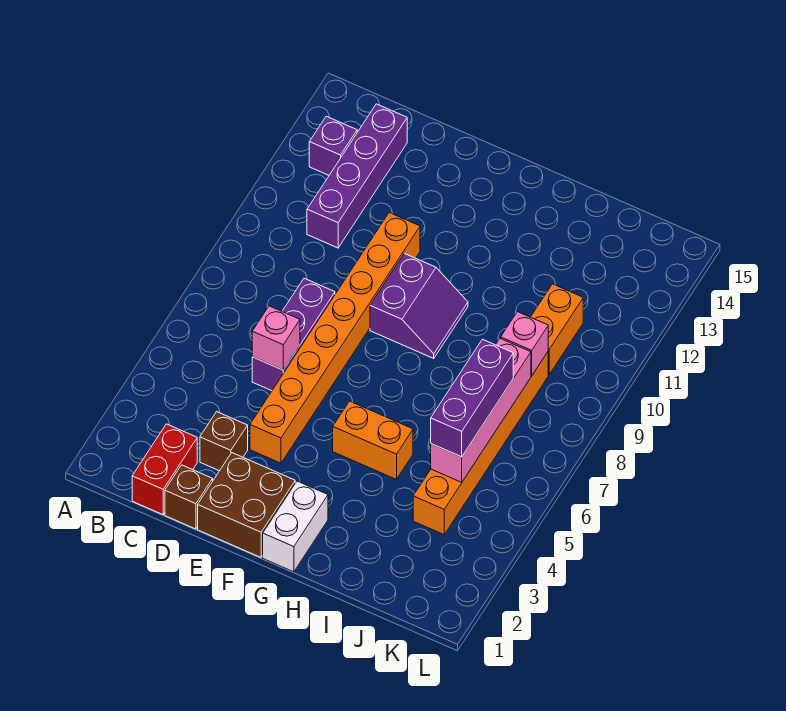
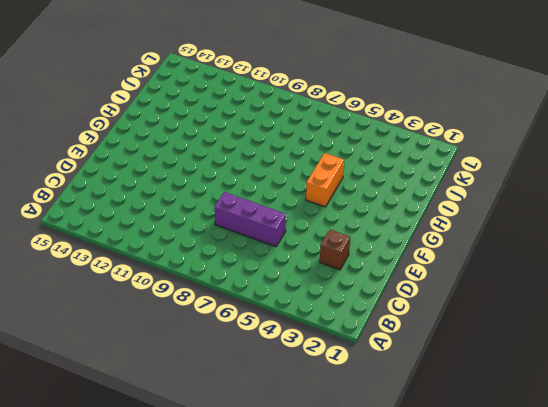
none -> purple brick B13 level 1
none -> red brick C1:C2 level 1
none -> purple brick C11:C14 level 1

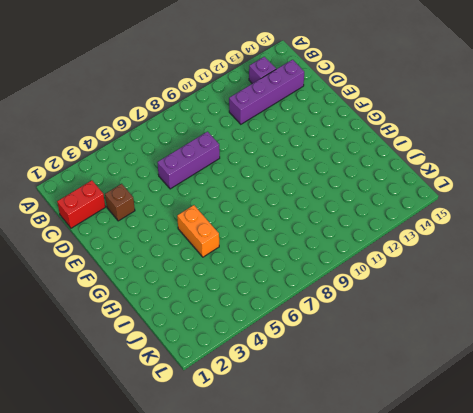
none -> brown brick D1 level 1
none -> brown brick E1:F2 level 1
none -> orange brick E4:E11 level 1

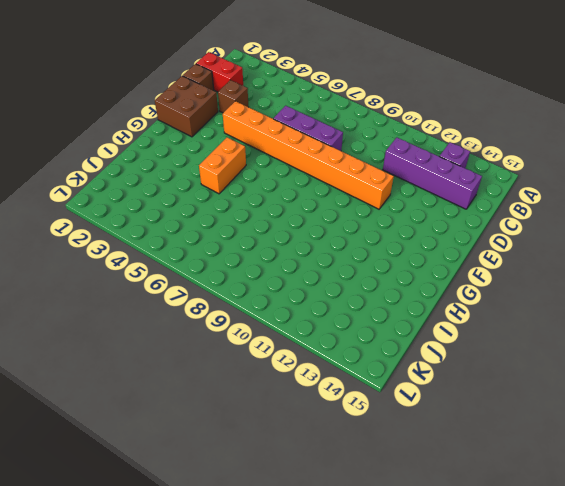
none -> purple slope F9:G10 level 1 top F
none -> white brick G1:G2 level 1
none -> orange brick J4:J9 level 1

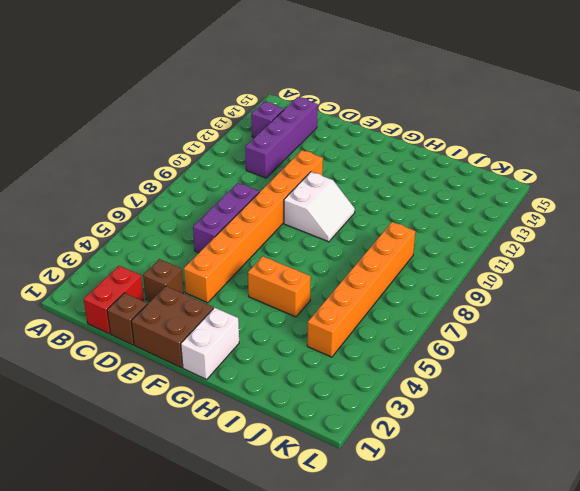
white slope F9:G10 level 1 top F -> purple slope F9:G10 level 1 top F
none -> orange brick J10:J11 level 1
none -> pink brick D6 level 2
none -> pink brick J5:J8 level 2

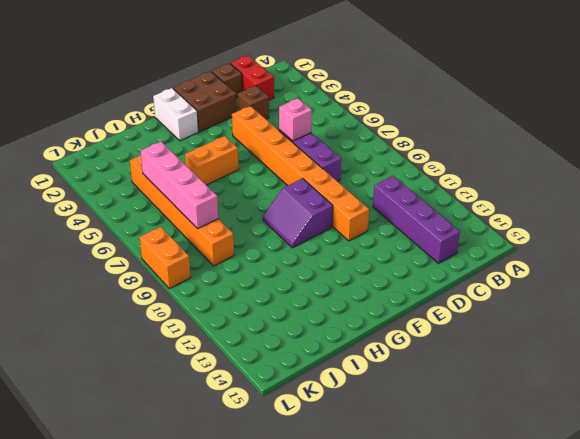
orange brick L8:L9 level 1 -> orange brick J10:J11 level 1
none -> purple brick B13 level 1
none -> pink brick J9 level 2
none -> purple brick J5:J7 level 3

